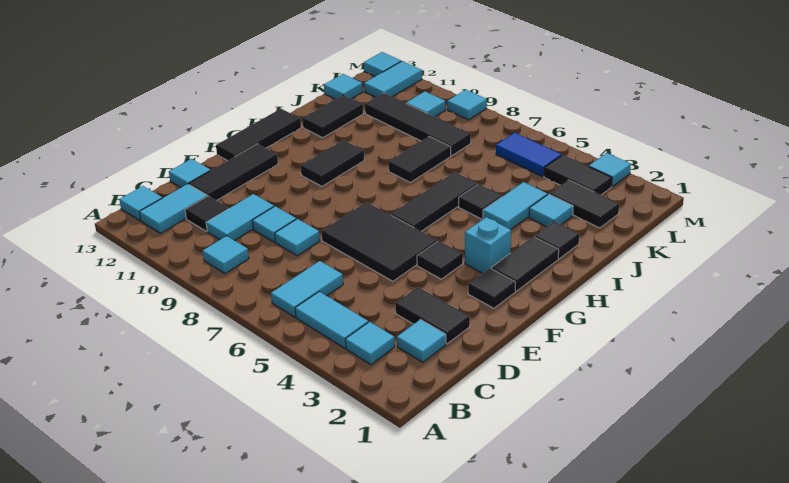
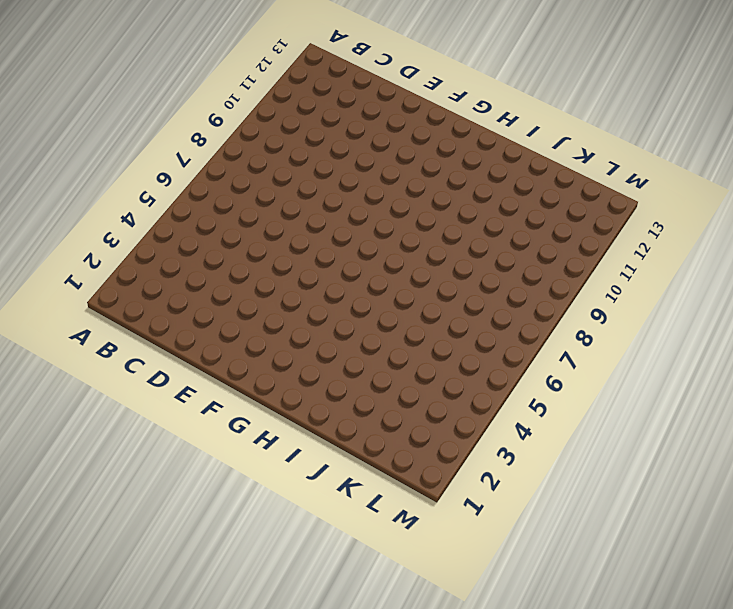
none -> cyan tile B3 level 1
none -> cyan tile B4:B5 level 1
none -> cyan tile B6:C6 level 1
none -> cyan tile B9 level 1

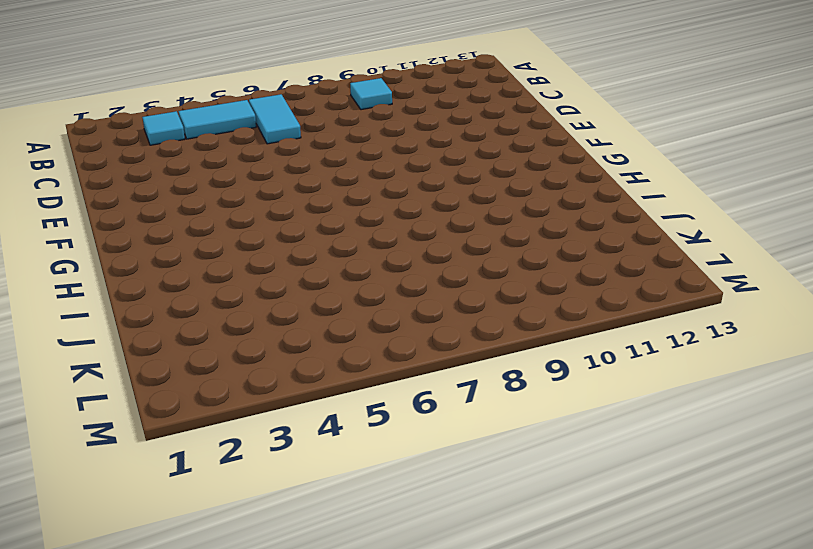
none -> cyan tile B12:C12 level 1
none -> cyan tile B13 level 1
none -> cyan tile C2 level 1
none -> cyan tile C10:D10 level 1

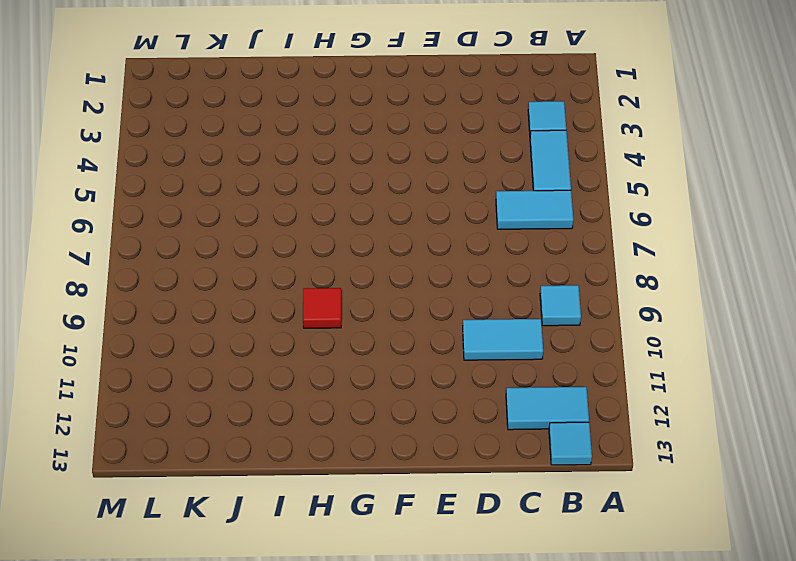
red tile H9 level 1 -> none
none -> cyan tile C2 level 1
none -> black tile C11 level 1
none -> black tile D2:D3 level 1
none -> cyan tile D8 level 1

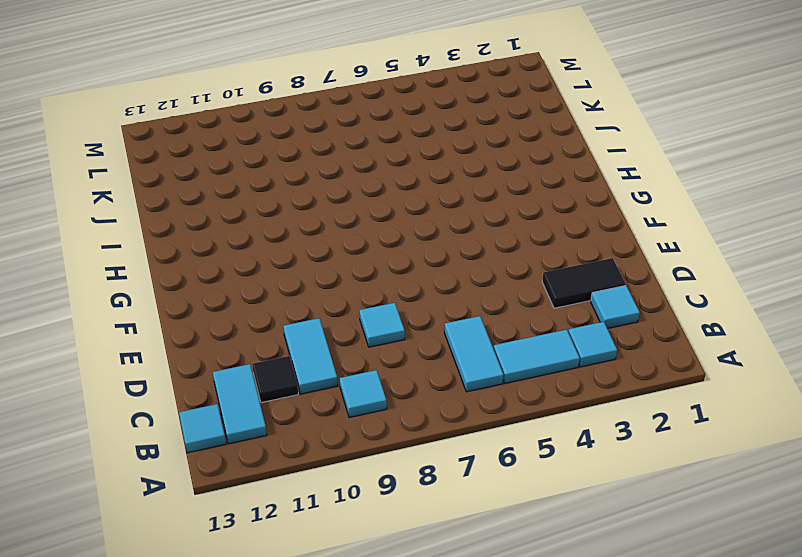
none -> cyan tile D9 level 1
none -> black tile D12:F12 level 1
none -> cyan tile D13 level 1
none -> black tile E5:F7 level 1

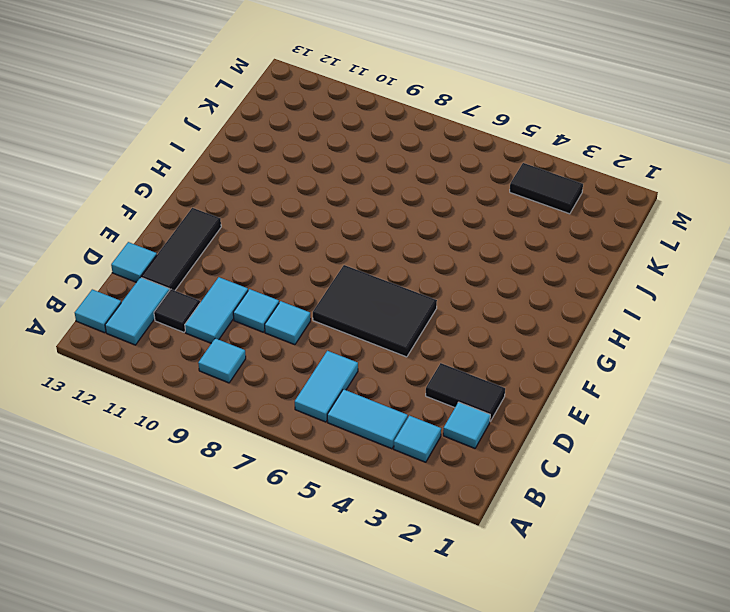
none -> black tile F2 level 1
none -> black tile F4 level 1
none -> black tile F13:H13 level 1
none -> black tile G2:H2 level 1

